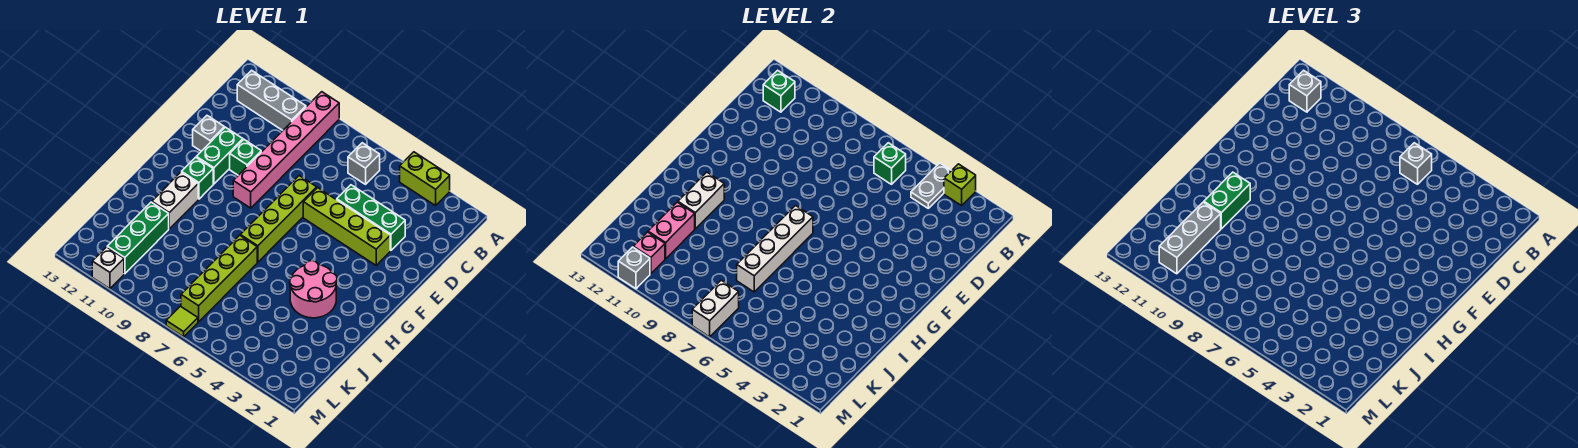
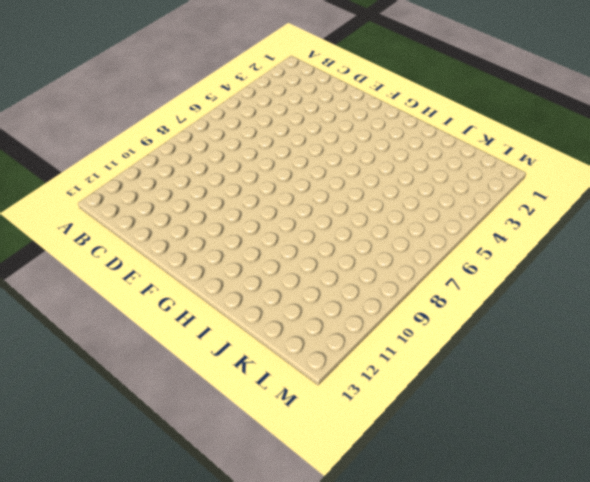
none -> lime brick A3:A4 level 1
none -> pink brick A9:F9 level 1
none -> grey brick B6 level 1
none -> grey brick B10:B12 level 1

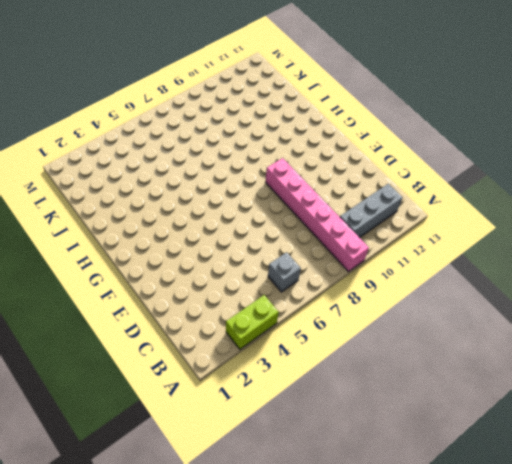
none -> green brick D3:D5 level 1
none -> lime brick E3:E6 level 1
none -> lime brick E7:H7 level 1
none -> green brick E10 level 1

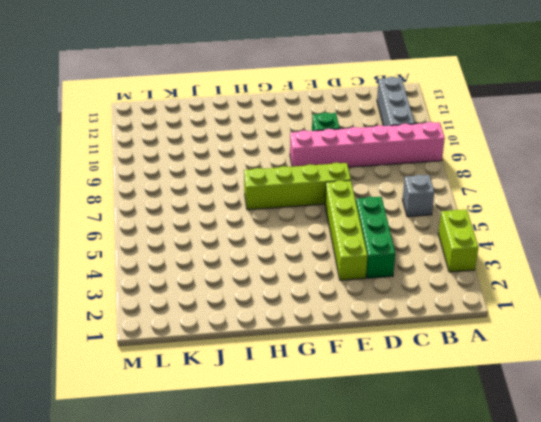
none -> green brick E11:F11 level 1
none -> grey brick E12 level 1
none -> green brick G11 level 1
none -> pink round brick H3:I4 level 1

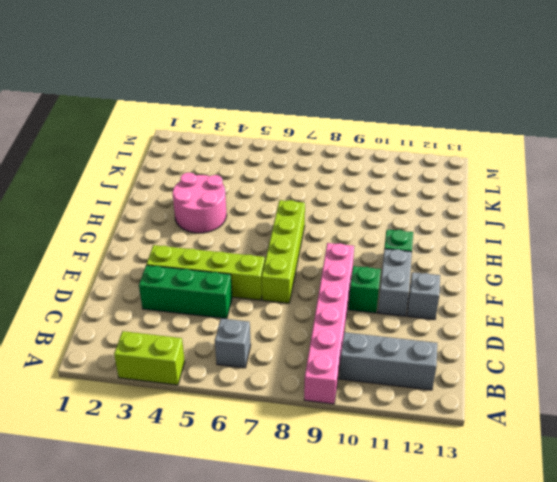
grey brick E11:F11 level 1 -> green brick E11:F11 level 1
none -> white brick H11:I11 level 1
none -> lime brick I7:L7 level 1
none -> green brick J11:L11 level 1
none -> lime tile M7 level 1

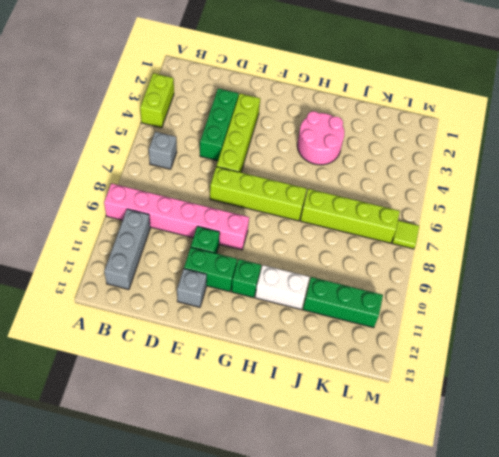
none -> white brick M11 level 1
none -> lime brick A3 level 2
none -> grey plate A4:B4 level 2
none -> green brick B6 level 2

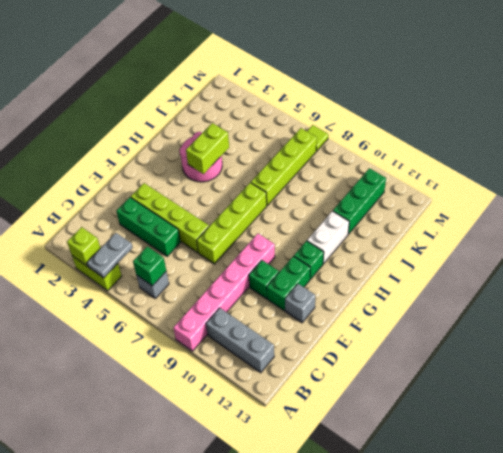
lime brick H4:I4 level 2 -> none
none -> white brick M11 level 1
none -> green brick B12 level 2
none -> white brick G7:J7 level 2
none -> white brick H11:I11 level 2

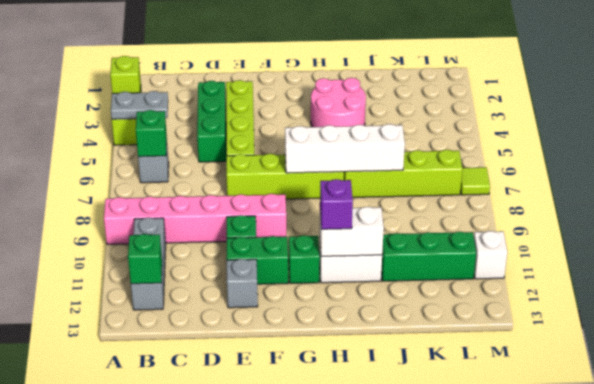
purple brick H11 level 3 -> green brick H11:I11 level 3
none -> pink brick J11:K11 level 2
none -> white brick L7:M7 level 2
none -> pink brick L11 level 2
none -> grey brick M11 level 2

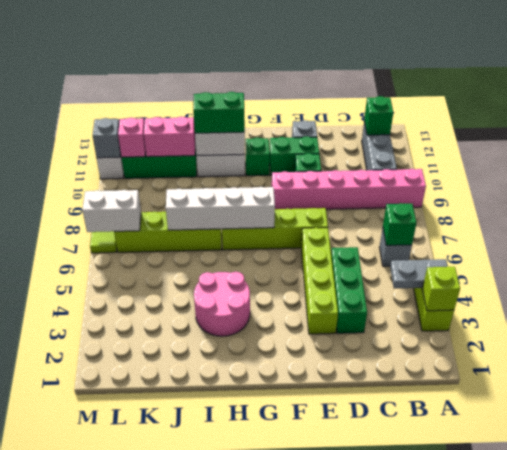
none -> grey brick B6 level 3
none -> grey brick B12 level 3
none -> grey brick J11:L11 level 3

